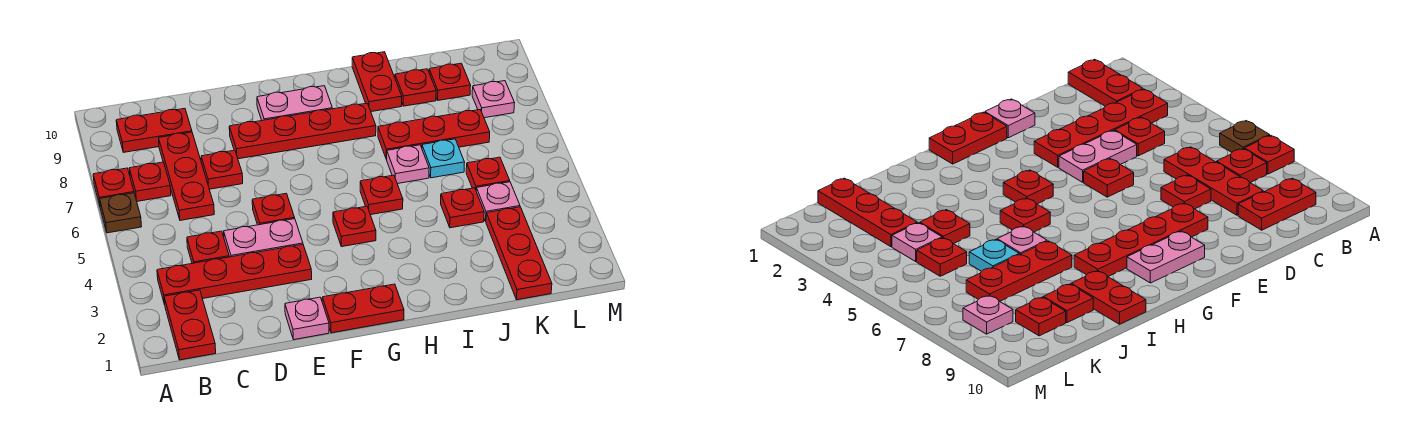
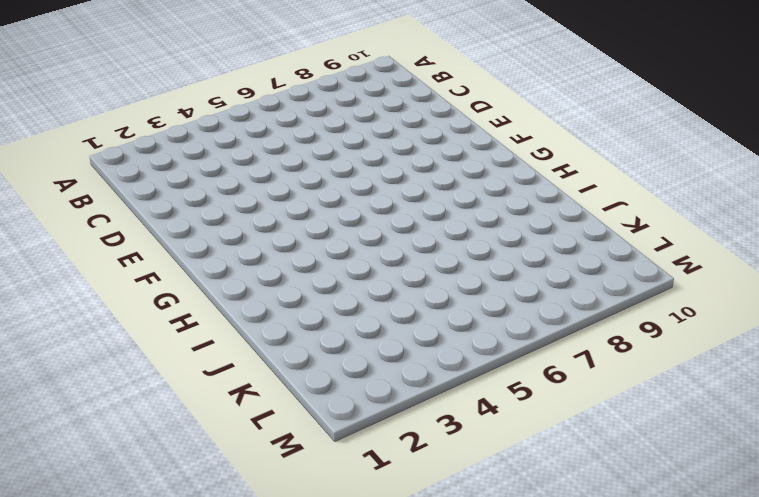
none -> brown plate A6 level 1
none -> red plate A7 level 1
none -> red plate B1:B2 level 1

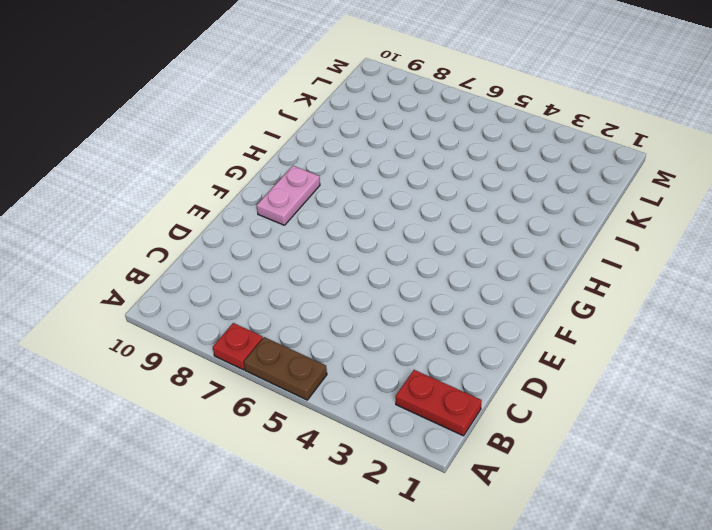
brown plate A5:A6 level 1 -> brown plate A6 level 1
none -> red plate B3:E3 level 1
none -> red plate B7 level 1
none -> red plate B9:C9 level 1

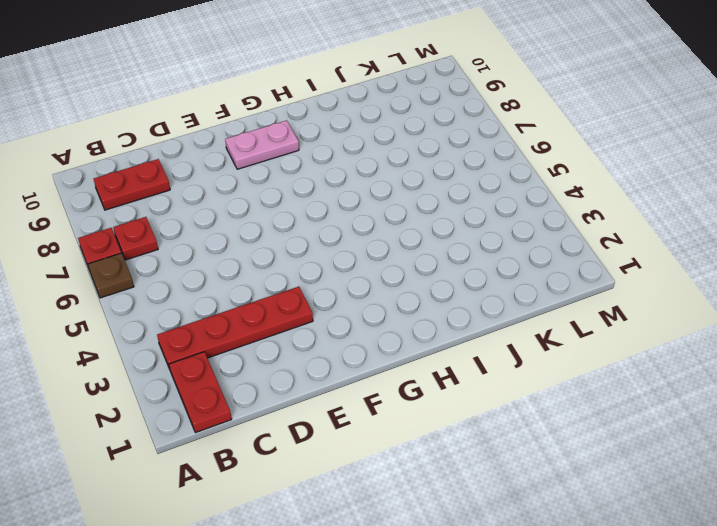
none -> red plate C4 level 1
none -> red plate C6:C8 level 1
none -> pink plate D4:E4 level 1

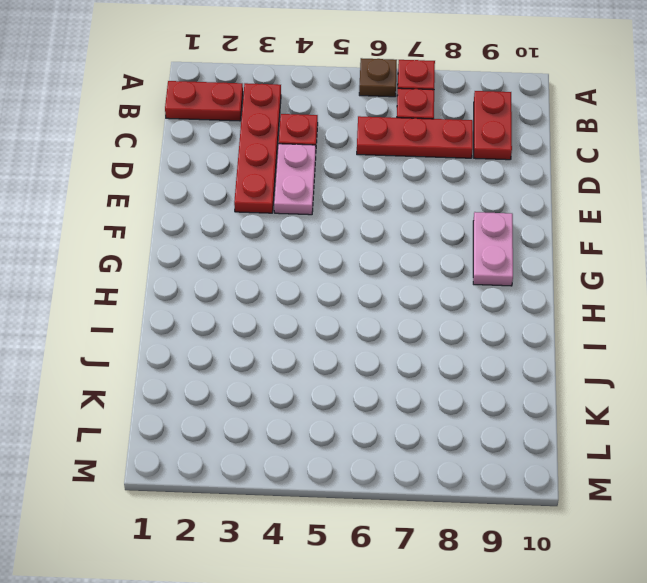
none -> red plate D7 level 1
none -> pink plate E1 level 1
none -> red plate E5 level 1

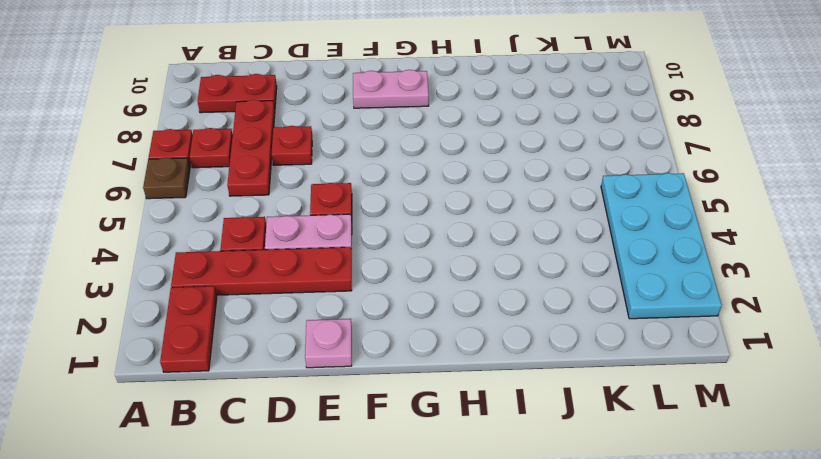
cyan plate L2:M5 level 1 -> none
none -> red plate E8:H8 level 1
none -> red plate F1:G1 level 1
none -> red plate G4 level 1

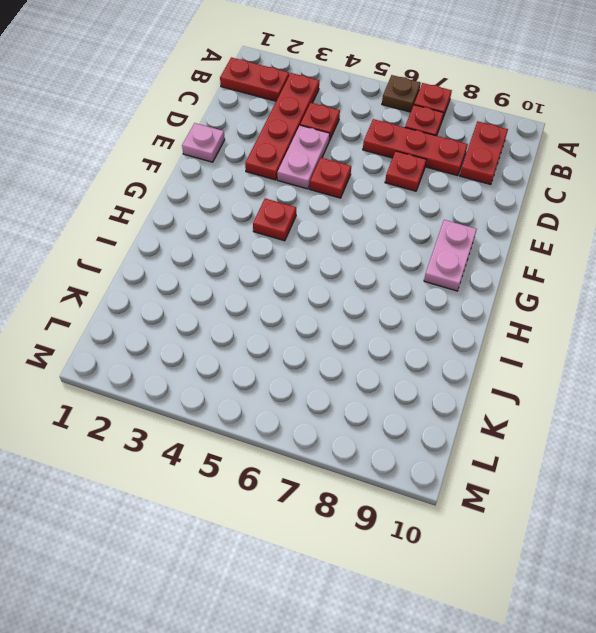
none -> red plate E8:H8 level 1
none -> red plate F1:G1 level 1
none -> red plate H5 level 1

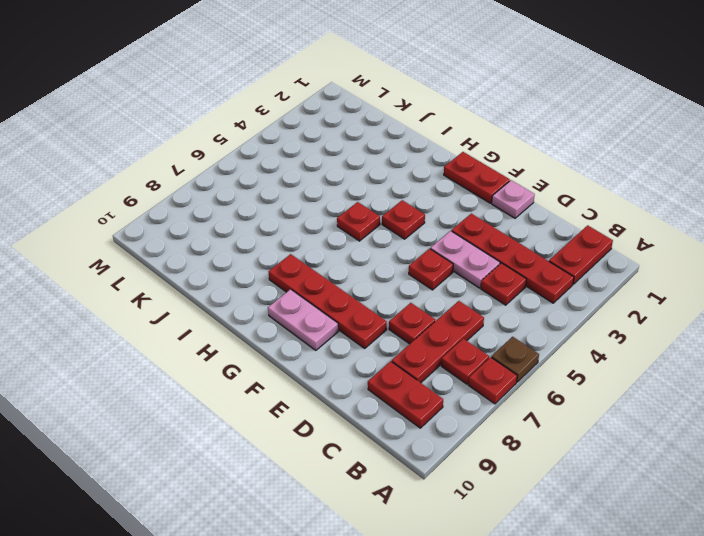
none -> pink plate I6 level 1
none -> red plate I7:K7 level 1
none -> red plate I9:I10 level 1

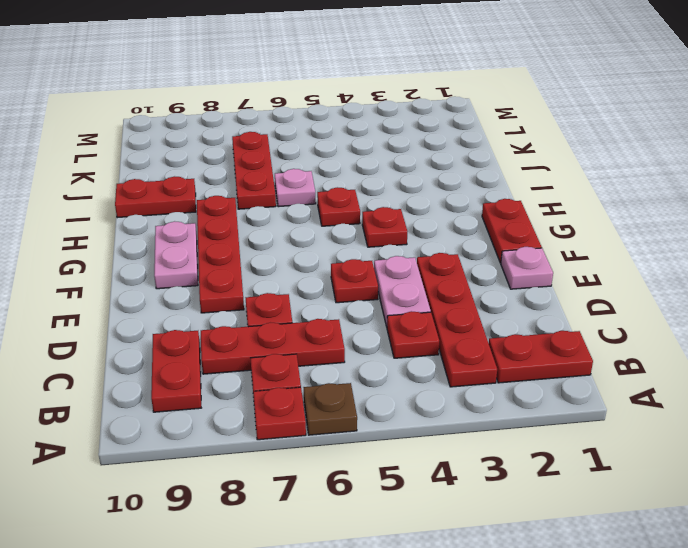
none -> red plate J4 level 1
none -> cyan plate J6 level 1
none -> red plate J9 level 1

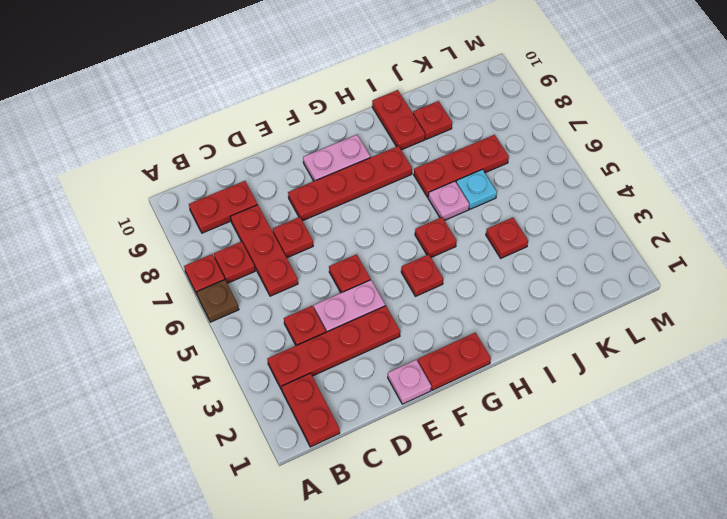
none -> red plate K1:K3 level 1
none -> pink plate K4 level 1
none -> red plate K5 level 1

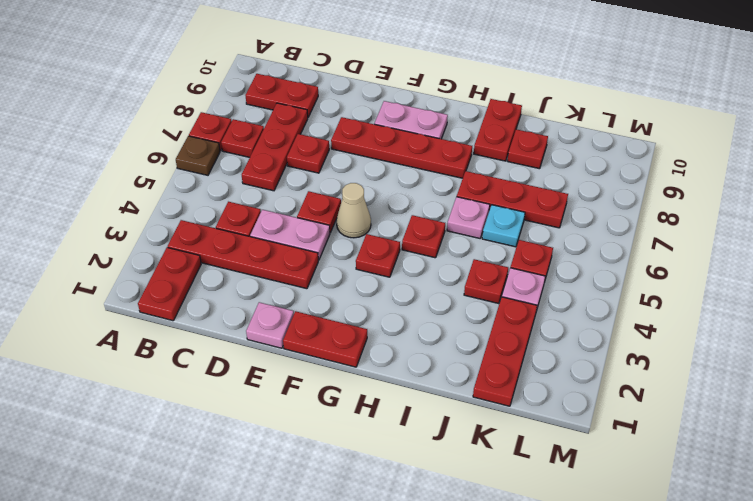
tan cone F5 level 1 -> none
none -> red plate K9 level 1
none -> pink plate L8 level 1

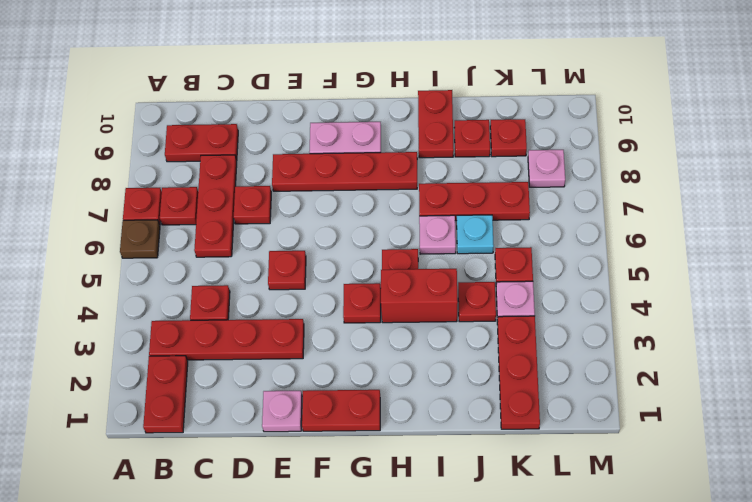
red brick H4:I4 level 1 -> none
none -> pink plate D4:E4 level 1

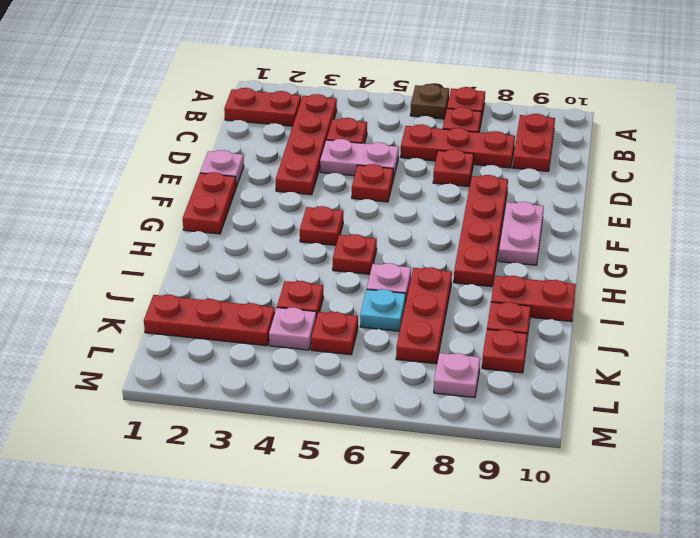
pink plate D4:D5 level 1 -> pink plate D4:E4 level 1

